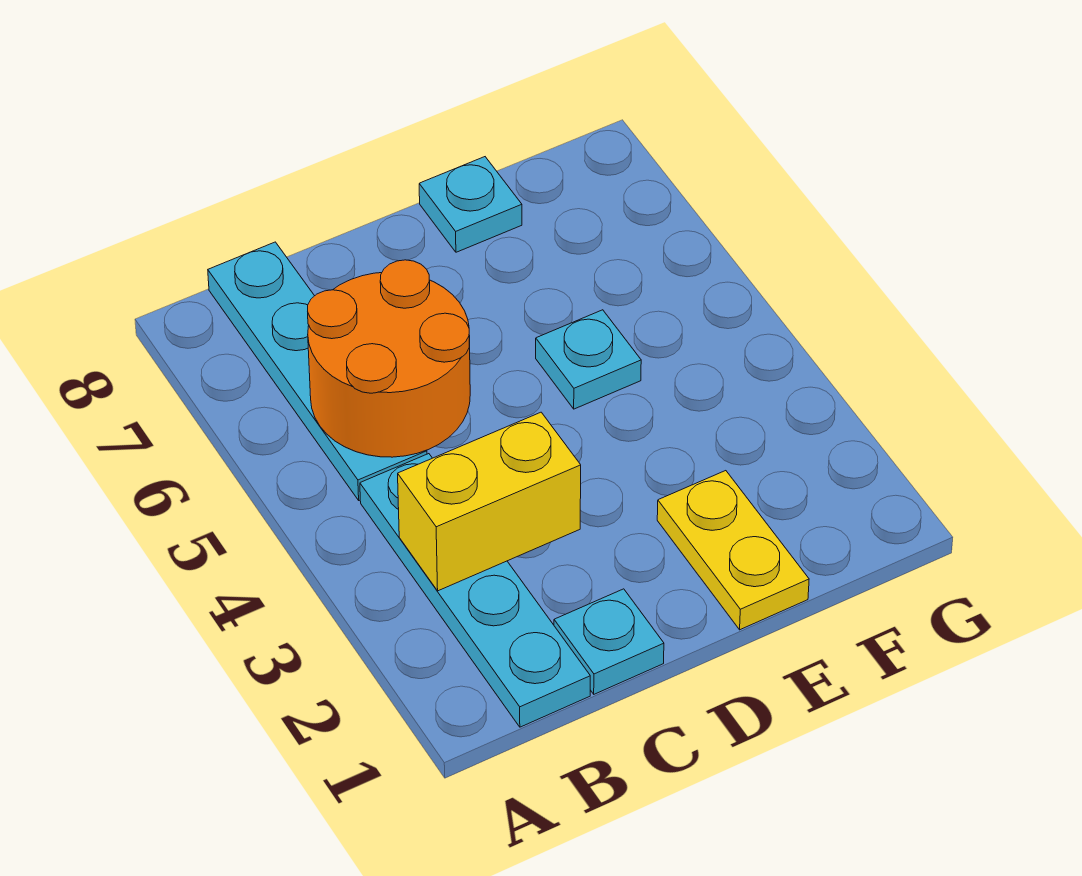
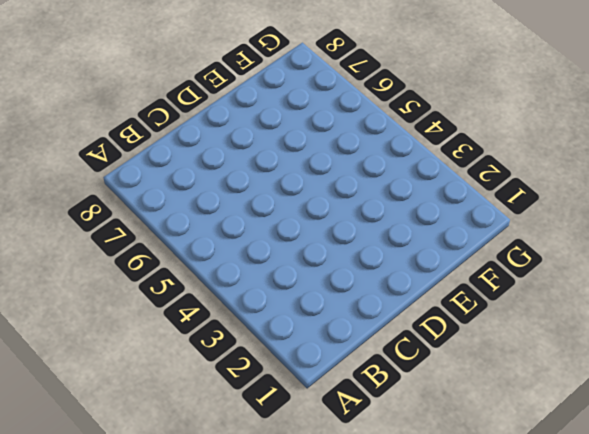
none -> cyan plate B1:B4 level 1
none -> cyan plate B5:B8 level 1

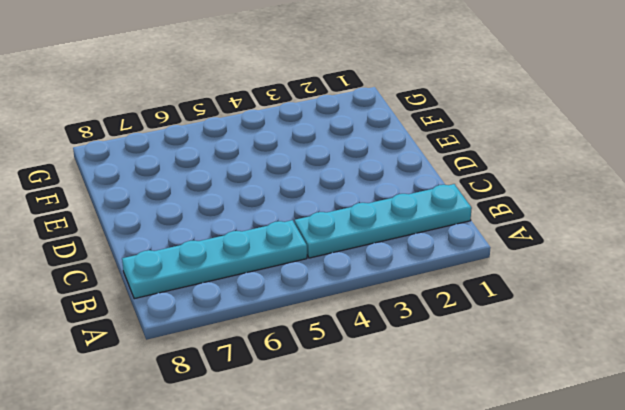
none -> cyan plate C1 level 1
none -> yellow plate E1:E2 level 1

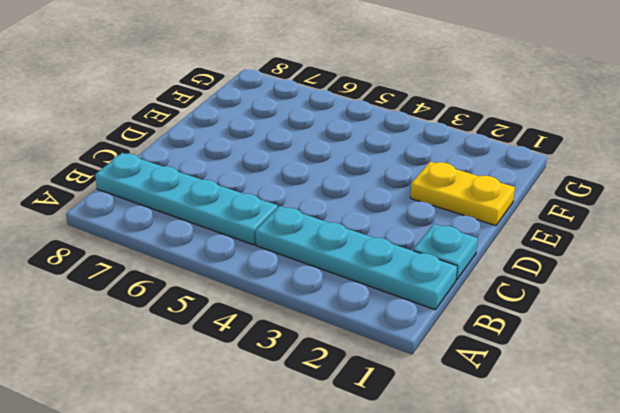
none -> cyan plate E5 level 1
none -> cyan plate E8 level 1

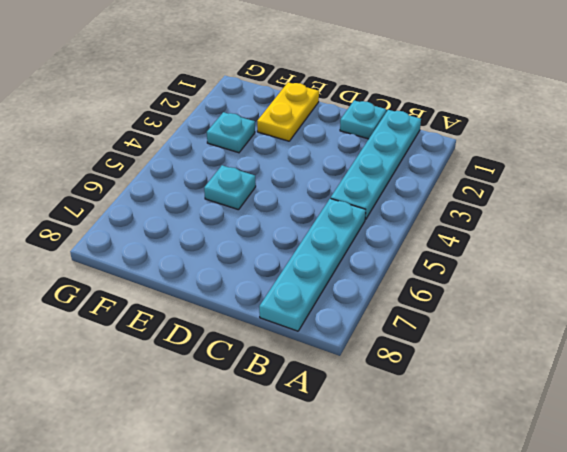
cyan plate F3 level 1 -> cyan plate E8 level 1
none -> yellow brick B3:C3 level 2
none -> orange round brick B5:C6 level 2

